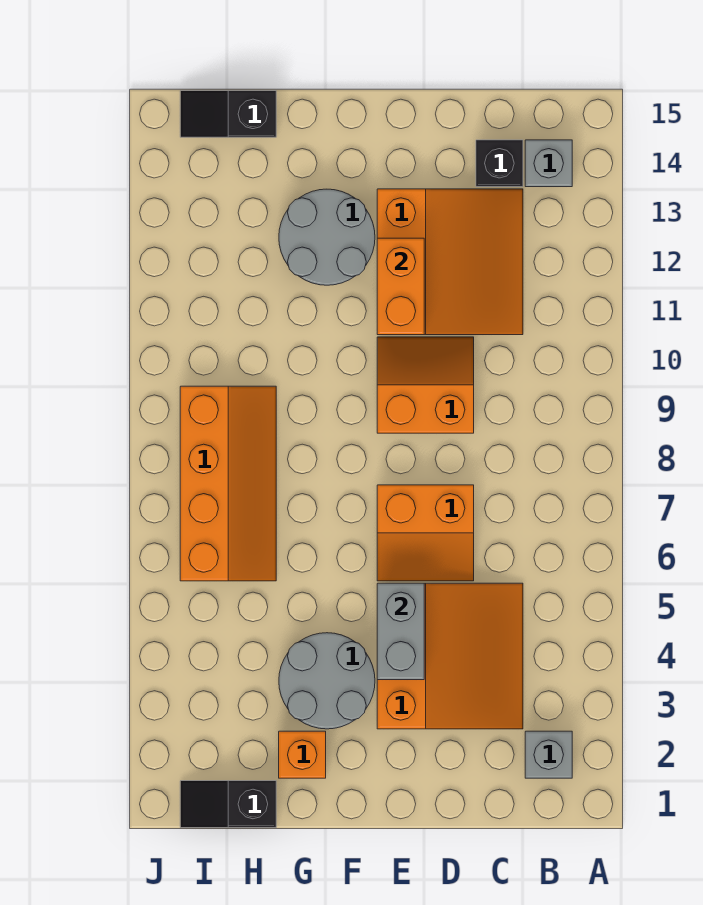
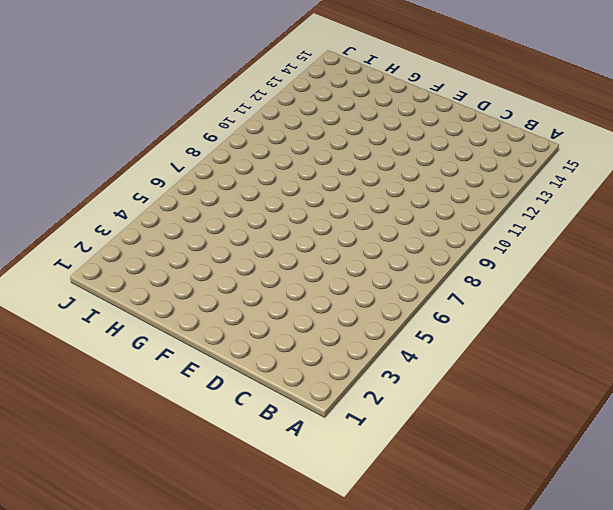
none -> grey brick B2 level 1
none -> grey brick B14 level 1
none -> orange slope C3:E5 level 1 top E

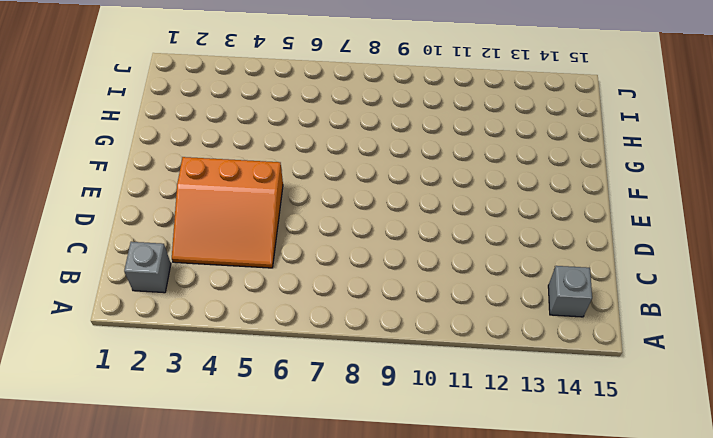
none -> orange slope C11:E13 level 1 top E
none -> black brick C14 level 1
none -> orange slope D6:E7 level 1 top 7

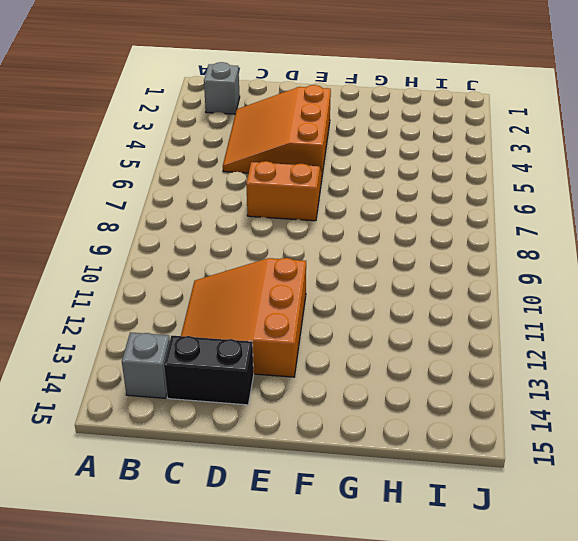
black brick C14:D14 level 1 -> black brick C14 level 1
none -> orange slope D9:E10 level 1 top 9
none -> grey round brick F3:G4 level 1
none -> grey round brick F12:G13 level 1

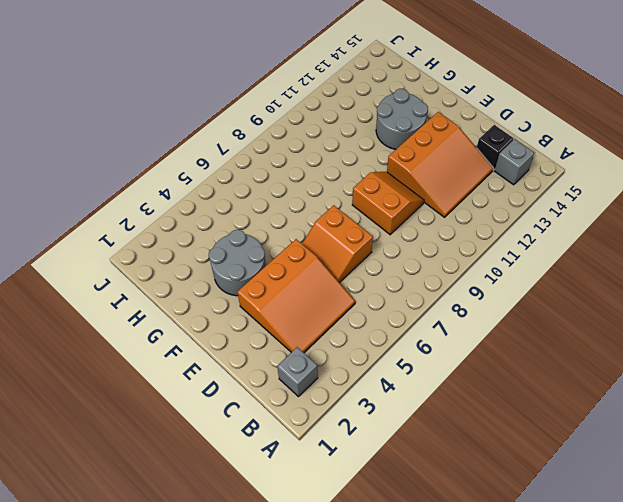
none -> orange brick G2 level 1
none -> black slope H1:I1 level 1 top H
none -> orange slope H6:I9 level 1 top I

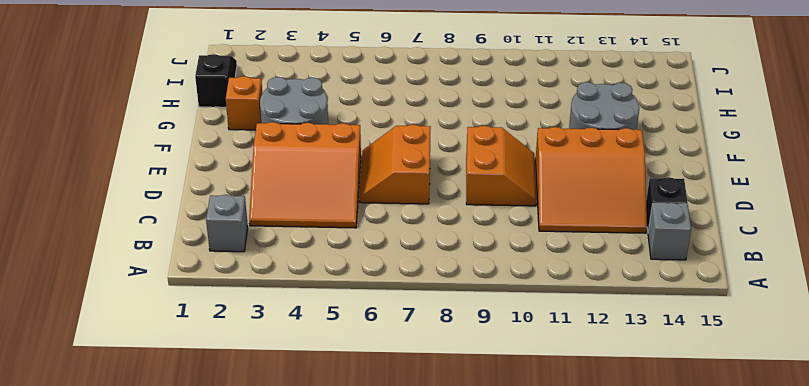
none -> orange slope H6:I9 level 1 top I
none -> black slope H15:I15 level 1 top H
none -> grey brick E4:E5 level 2

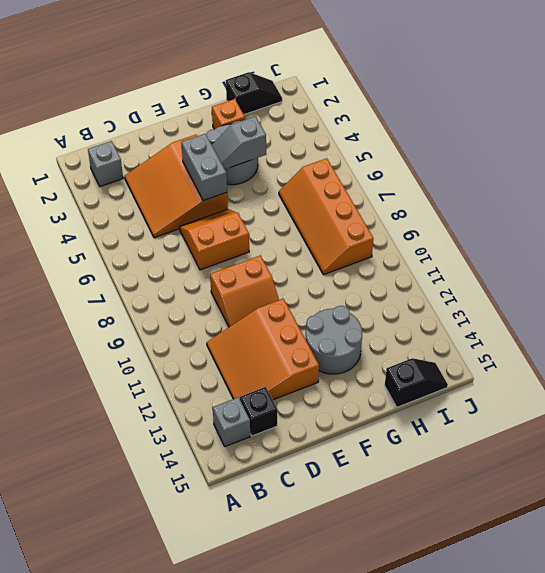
grey slope F4:G4 level 2 top G -> none
none -> orange brick E11:E12 level 2

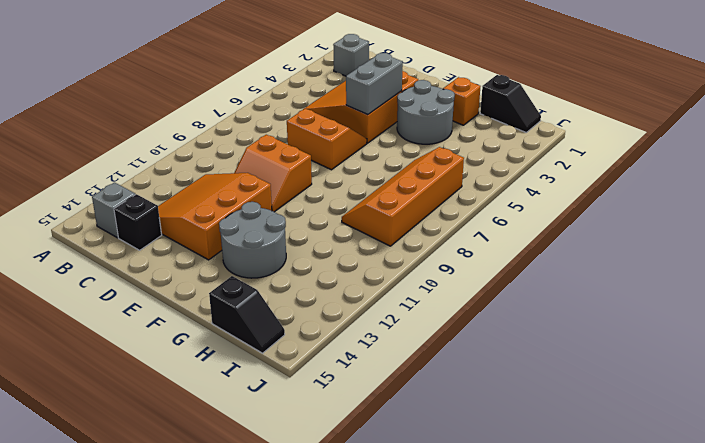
none -> orange brick E11:E12 level 2

